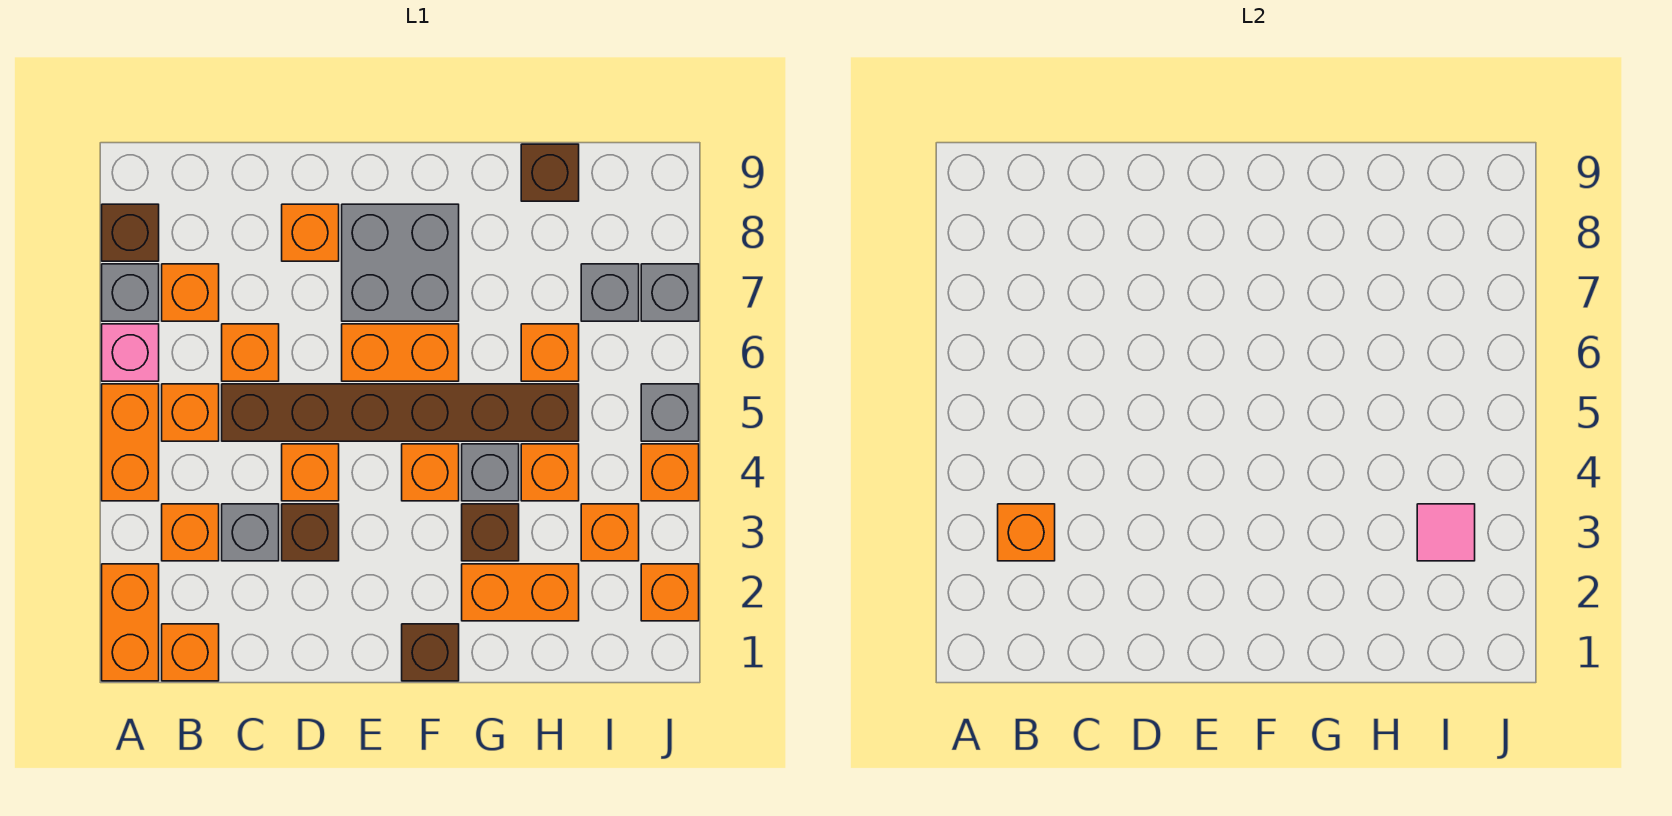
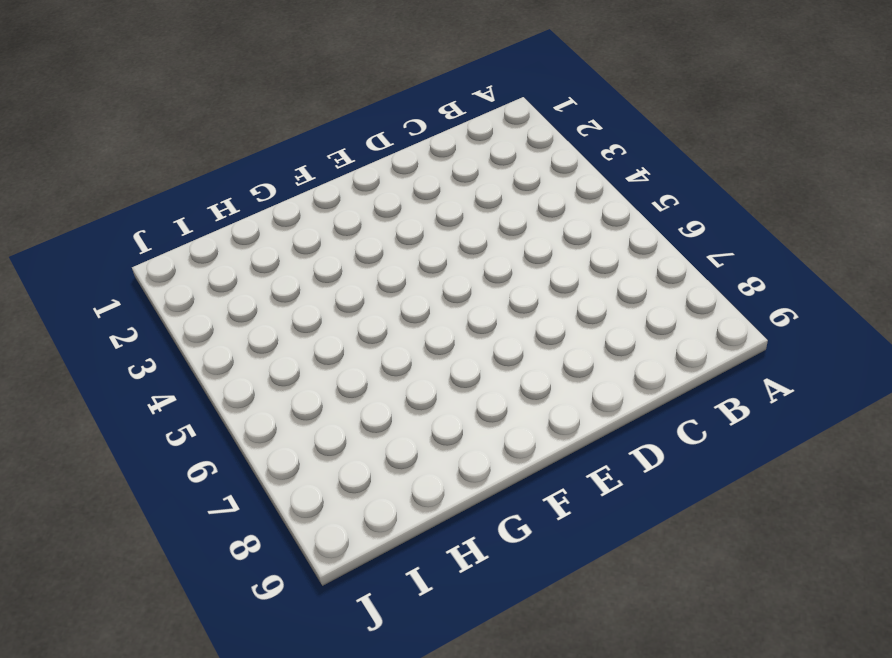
none -> orange brick A1:A2 level 1
none -> orange brick A4:A5 level 1
none -> pink brick A6 level 1
none -> grey brick A7 level 1

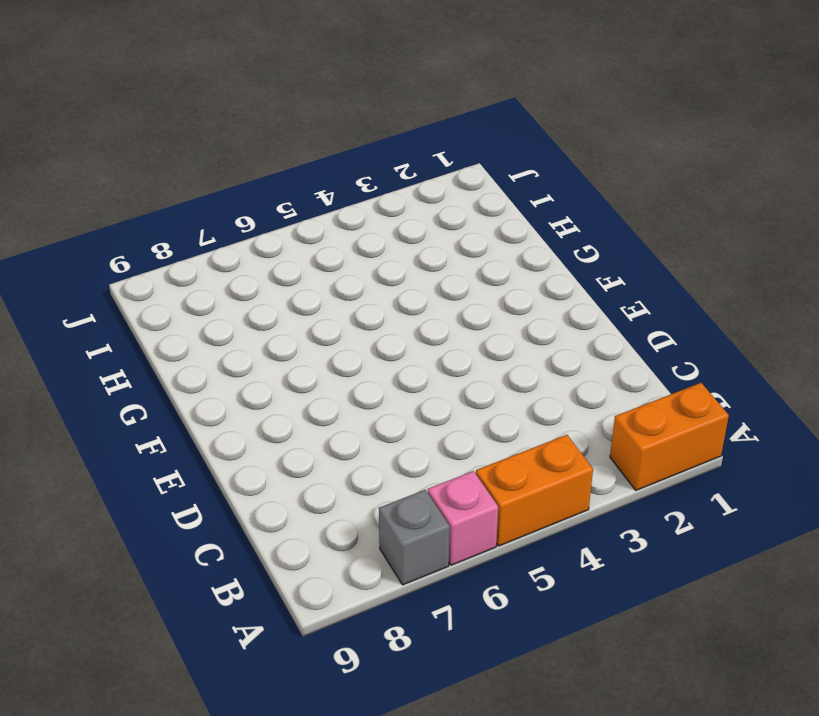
none -> brown brick A8 level 1
none -> orange brick B1 level 1
none -> orange brick B3 level 1
none -> orange brick B5 level 1

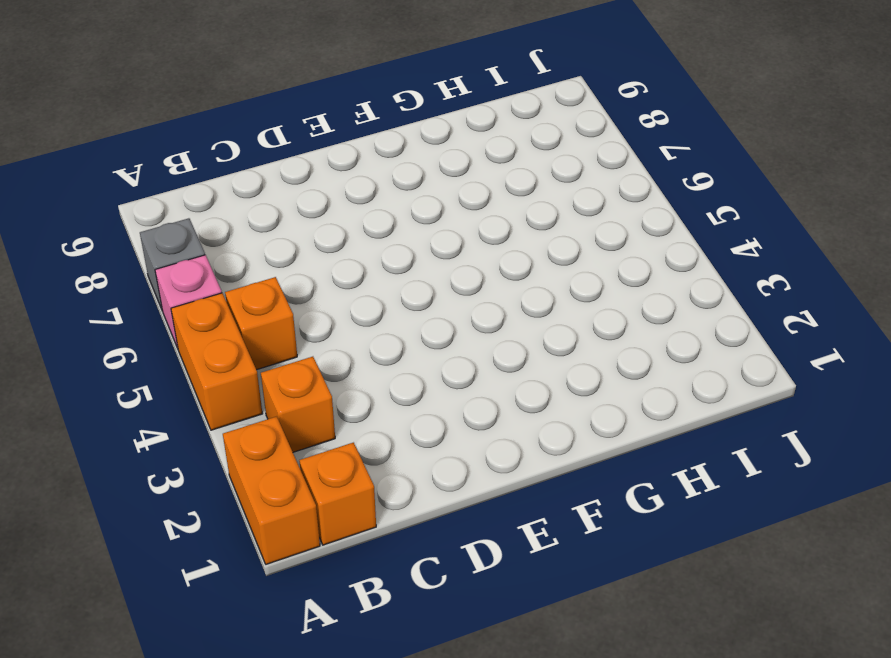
none -> brown brick A8 level 1
none -> orange brick B7 level 1
none -> grey brick C3 level 1
none -> brown brick C5:H5 level 1

